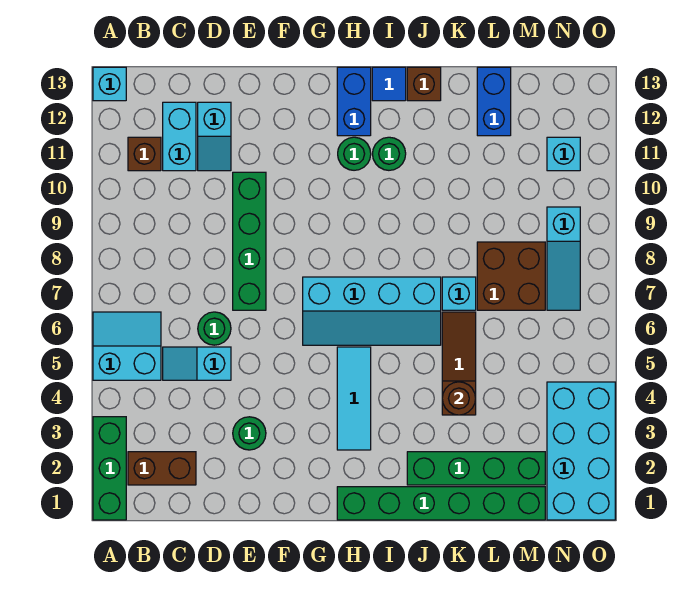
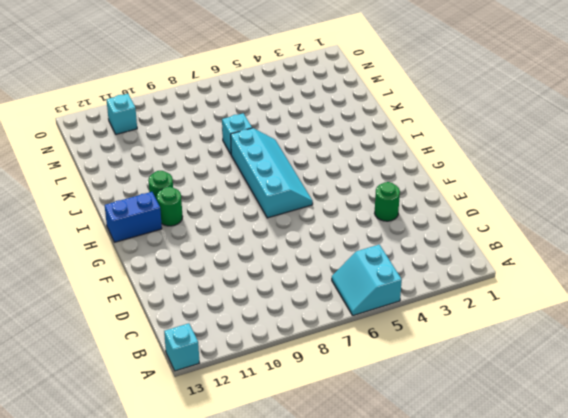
none -> green brick A1:A3 level 1
none -> brown brick B2:C2 level 1
none -> brown brick B11 level 1

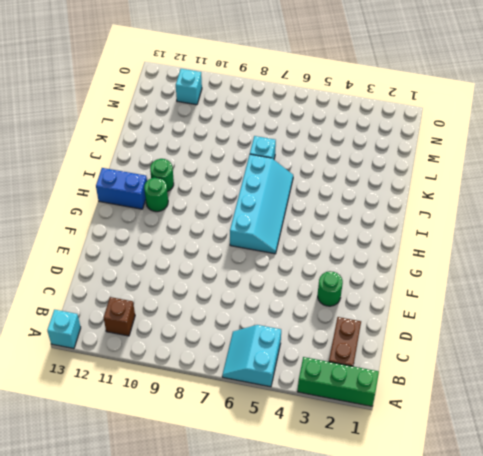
none -> cyan slope C5:D5 level 1 top D
none -> cyan brick C11:C12 level 1
none -> green round brick D6 level 1

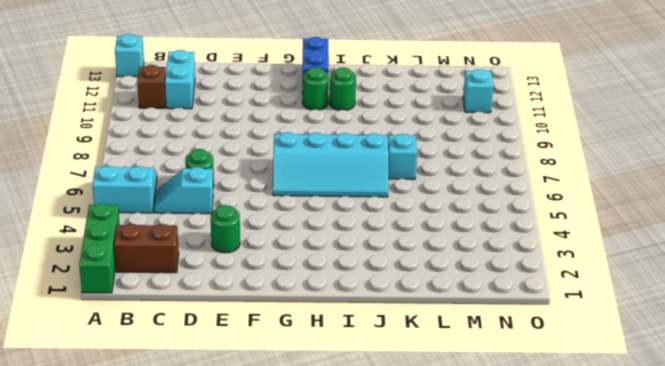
none -> cyan slope D11:D12 level 1 top 12
none -> green brick E7:E10 level 1
none -> green brick H1:M1 level 1

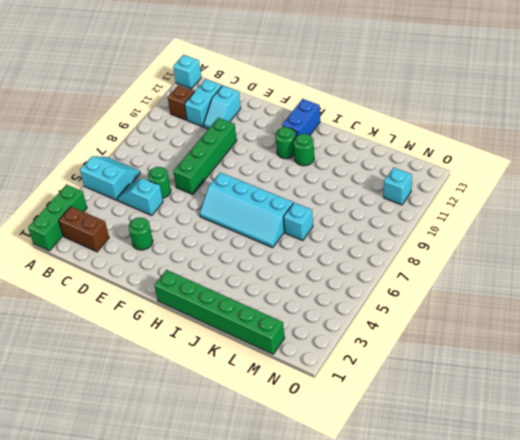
none -> cyan tile H3:H5 level 1
none -> blue tile I13 level 1
none -> green brick J2:M2 level 1

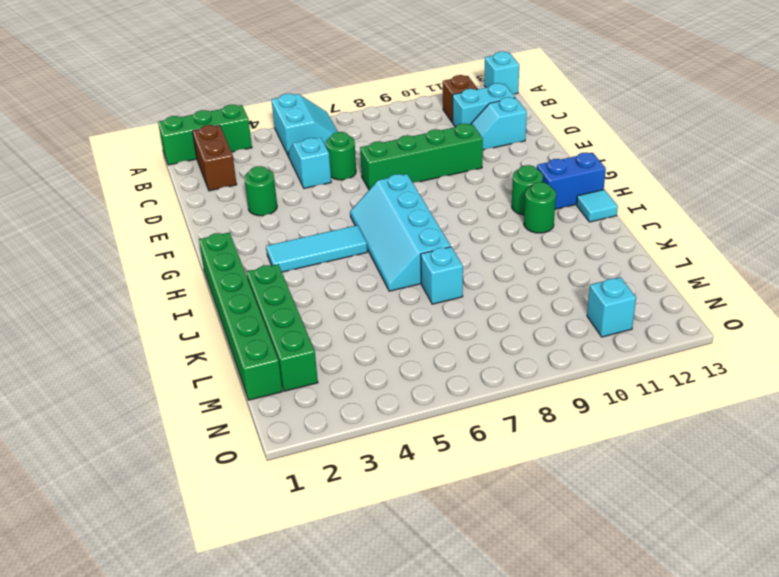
cyan tile I13 level 1 -> blue tile I13 level 1
none -> brown brick J13 level 1
none -> brown slope K4:K6 level 1 top 4
none -> brown brick L7:M8 level 1

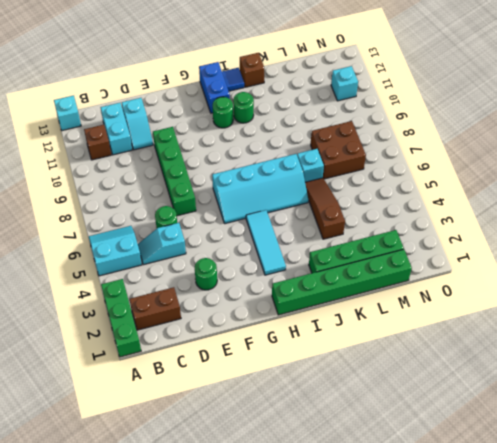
none -> blue brick L12:L13 level 1
none -> cyan brick N1:O4 level 1
none -> cyan slope N7:N9 level 1 top 9

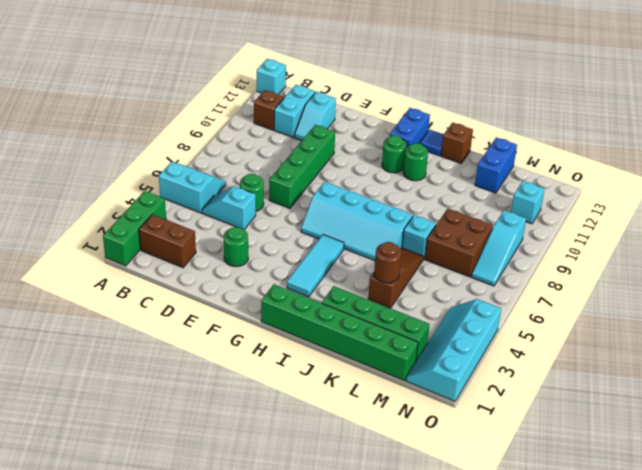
cyan slope N1:O4 level 1 top O -> cyan brick N1:O4 level 1

